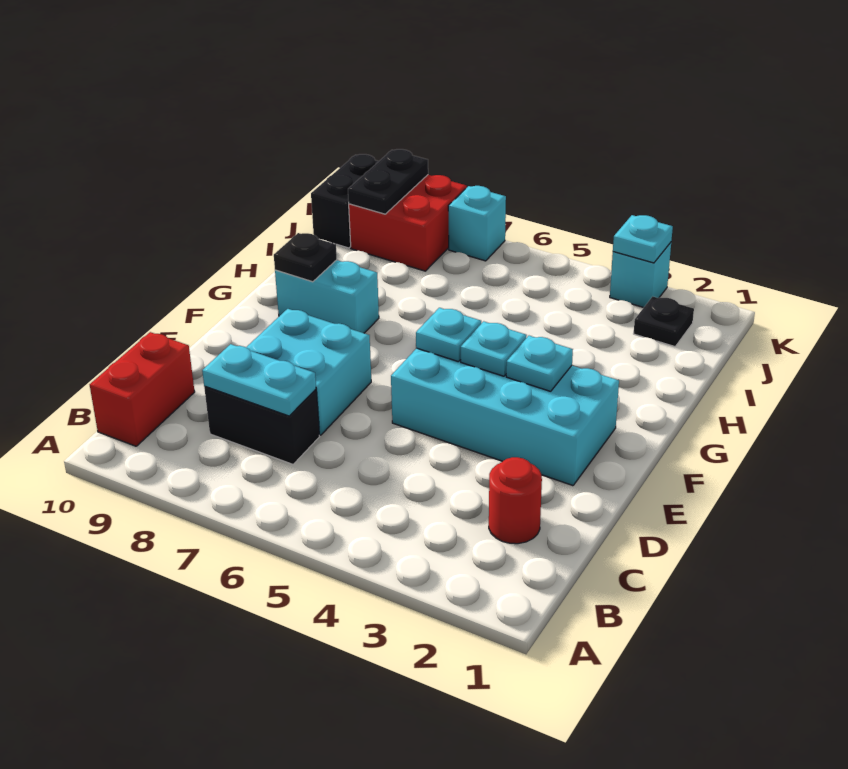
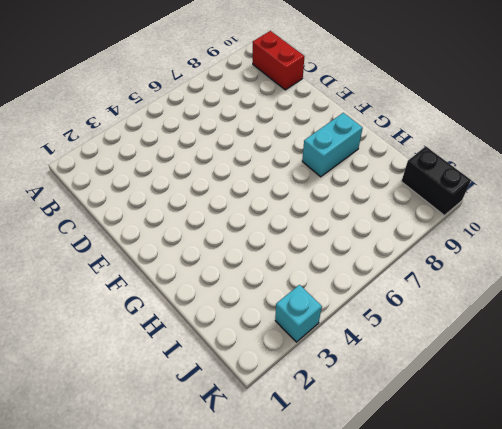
none -> red round brick C2 level 1
none -> black brick C7:C8 level 1
none -> cyan brick D7:E8 level 1

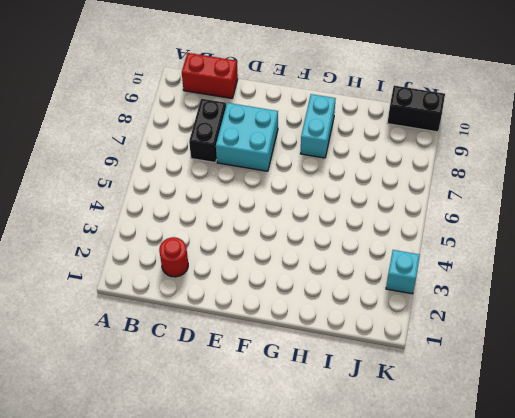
none -> cyan brick E2:F5 level 1
none -> black plate J2 level 1
none -> red brick J8:K9 level 1

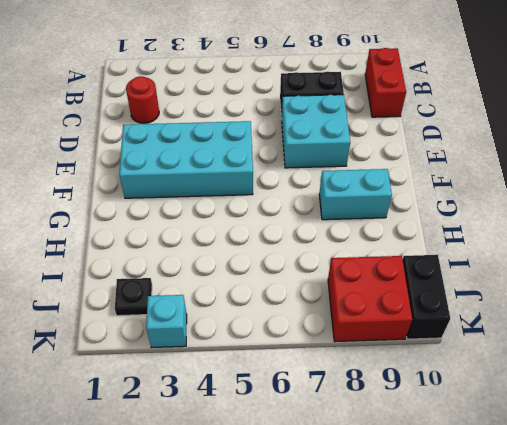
none -> cyan brick K7 level 1
none -> cyan plate C7:C8 level 2
none -> cyan plate F3 level 2

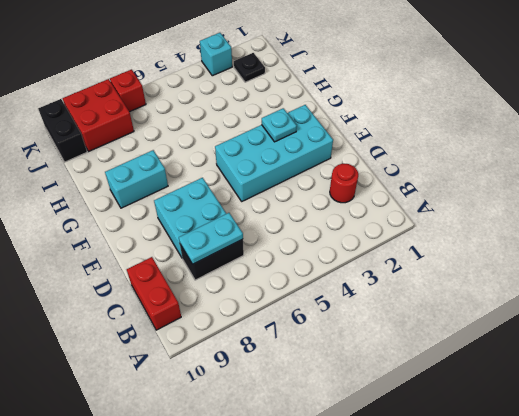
red brick K7 level 1 -> cyan brick K7 level 1
none -> cyan plate F4 level 2
none -> cyan plate F5 level 2
none -> black plate G9 level 2

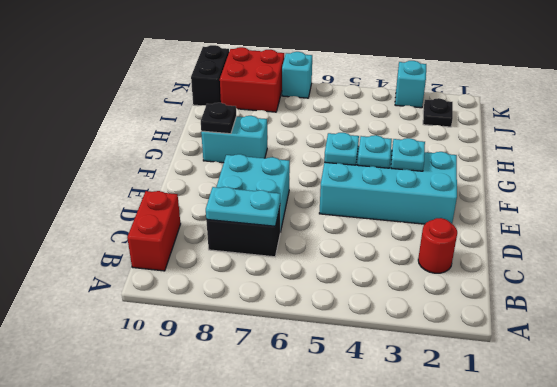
none -> black plate J9:K9 level 2
none -> cyan plate K3 level 2

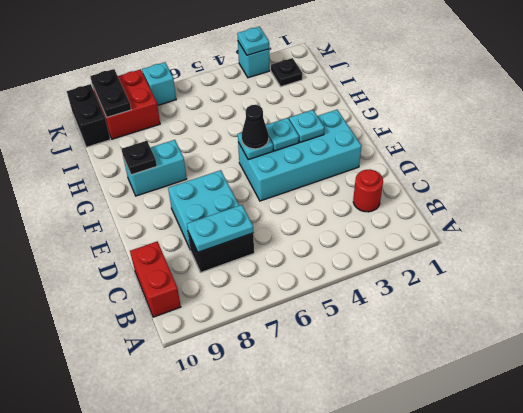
black cone F5 level 3 -> none

